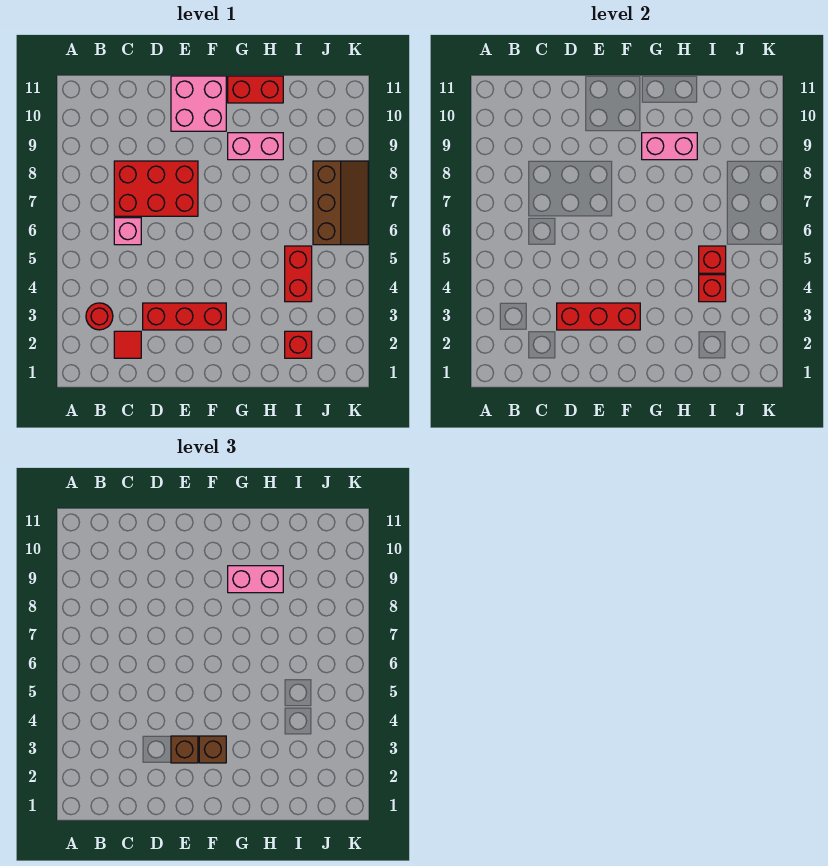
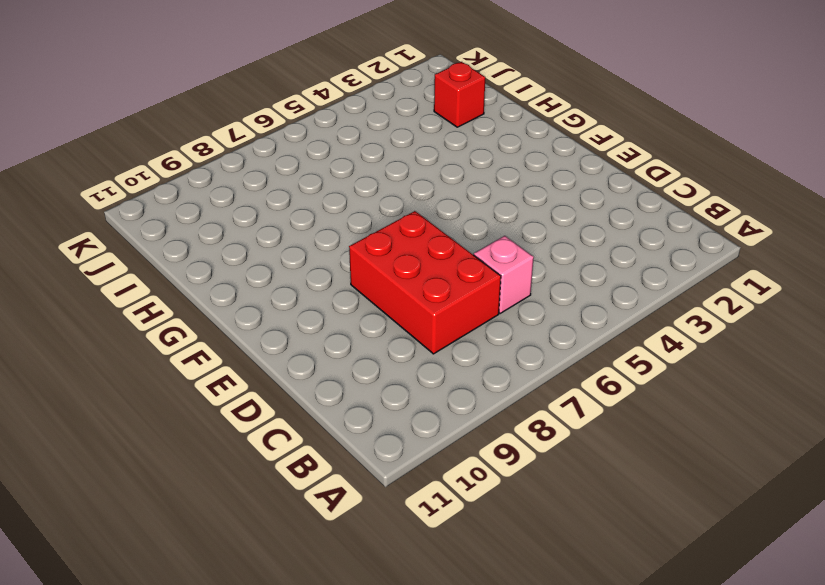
none -> red round brick B3 level 1
none -> red tile C2 level 1
none -> red brick D3:F3 level 1

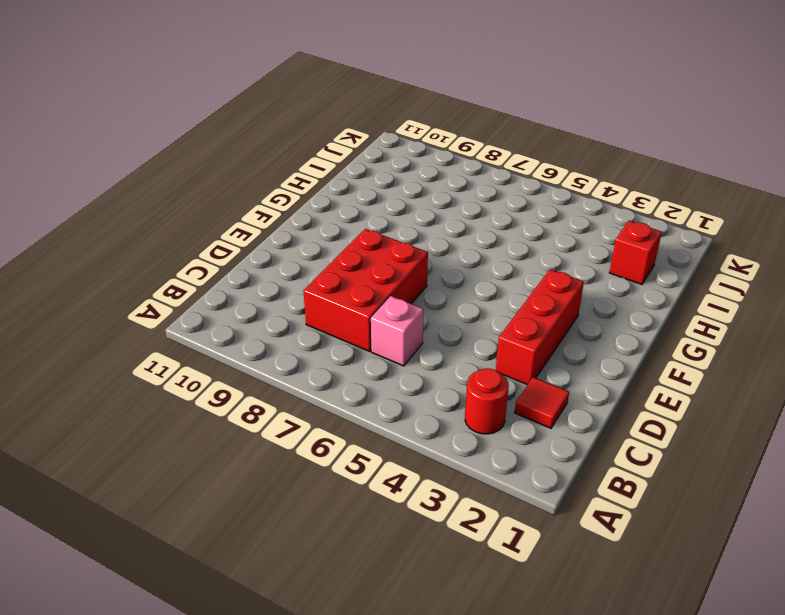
none -> pink brick E10:F11 level 1
none -> pink brick G9:H9 level 1
none -> red brick G11:H11 level 1

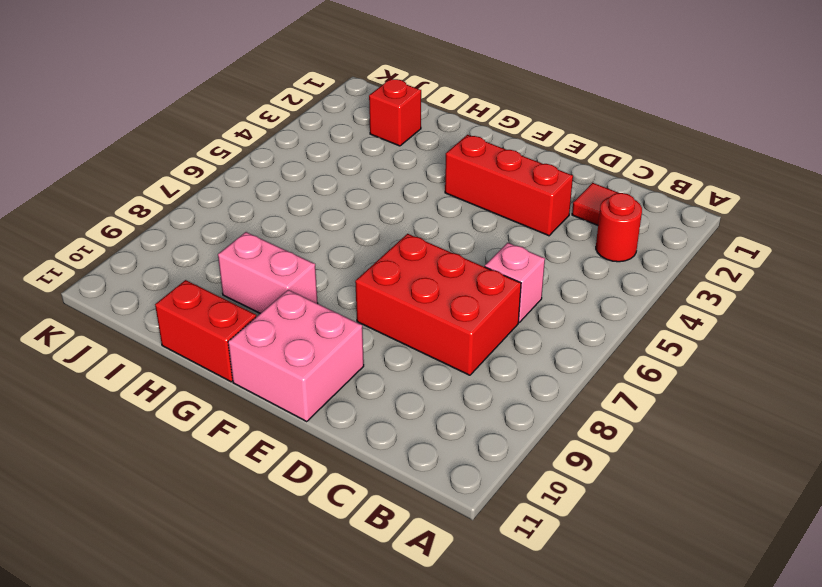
none -> red brick I4:I5 level 1
none -> brown slope J6:K8 level 1 top J
none -> red brick D3:F3 level 2

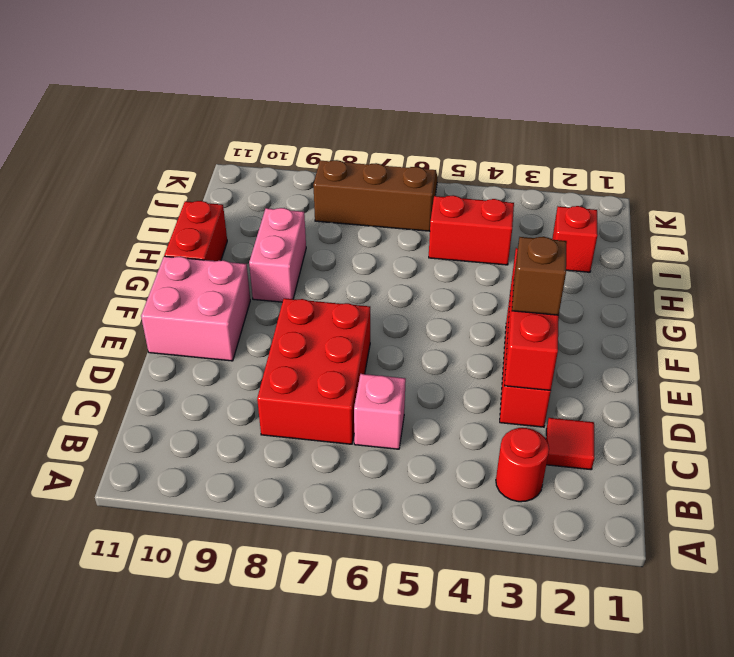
none -> pink brick G9:H9 level 2
none -> red brick I4 level 2
none -> red brick I5 level 2

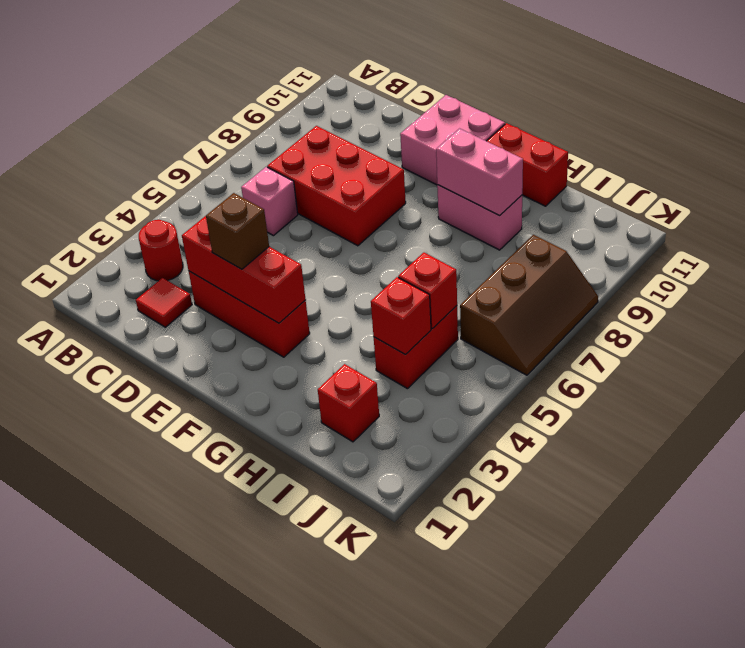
none -> brown brick F3 level 3
none -> pink brick G9:H9 level 3

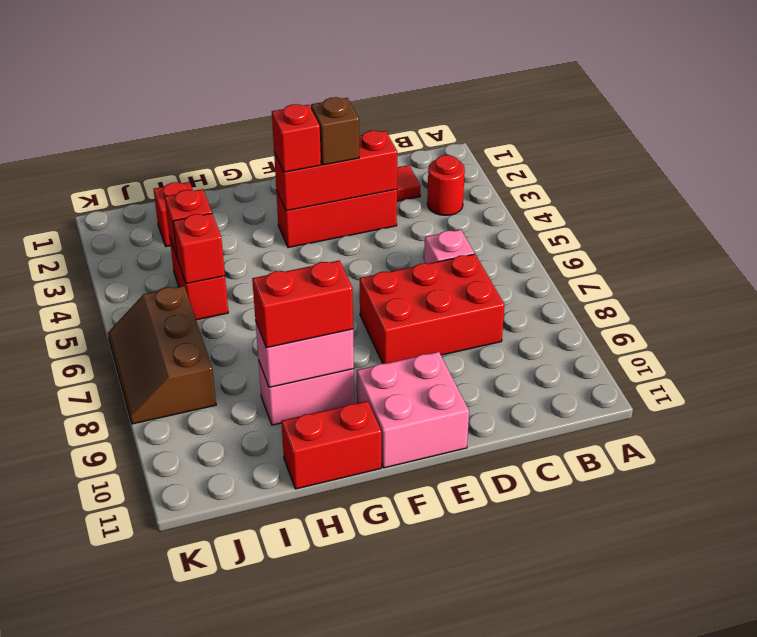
red brick F3 level 3 -> brown brick F3 level 3
red brick G9:H9 level 3 -> pink brick G9:H9 level 3

